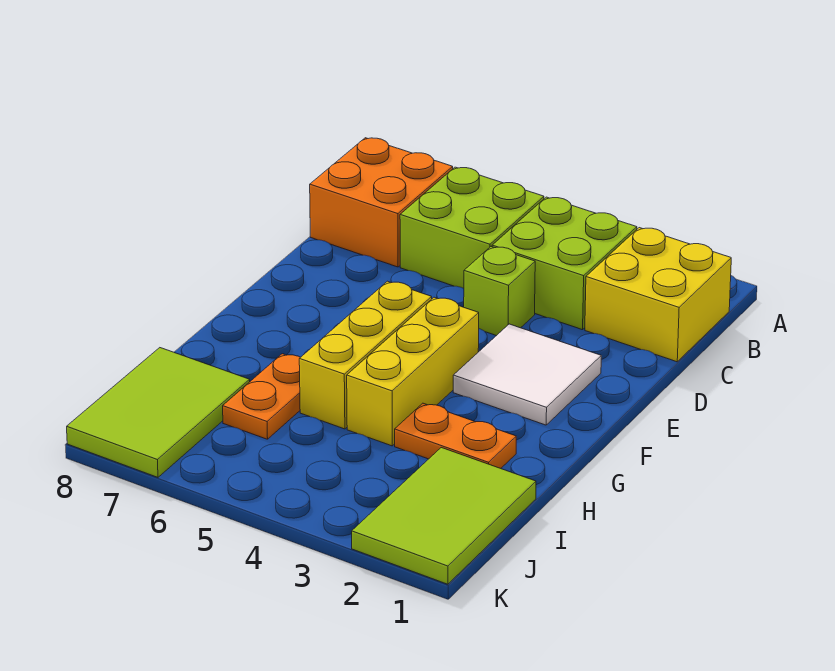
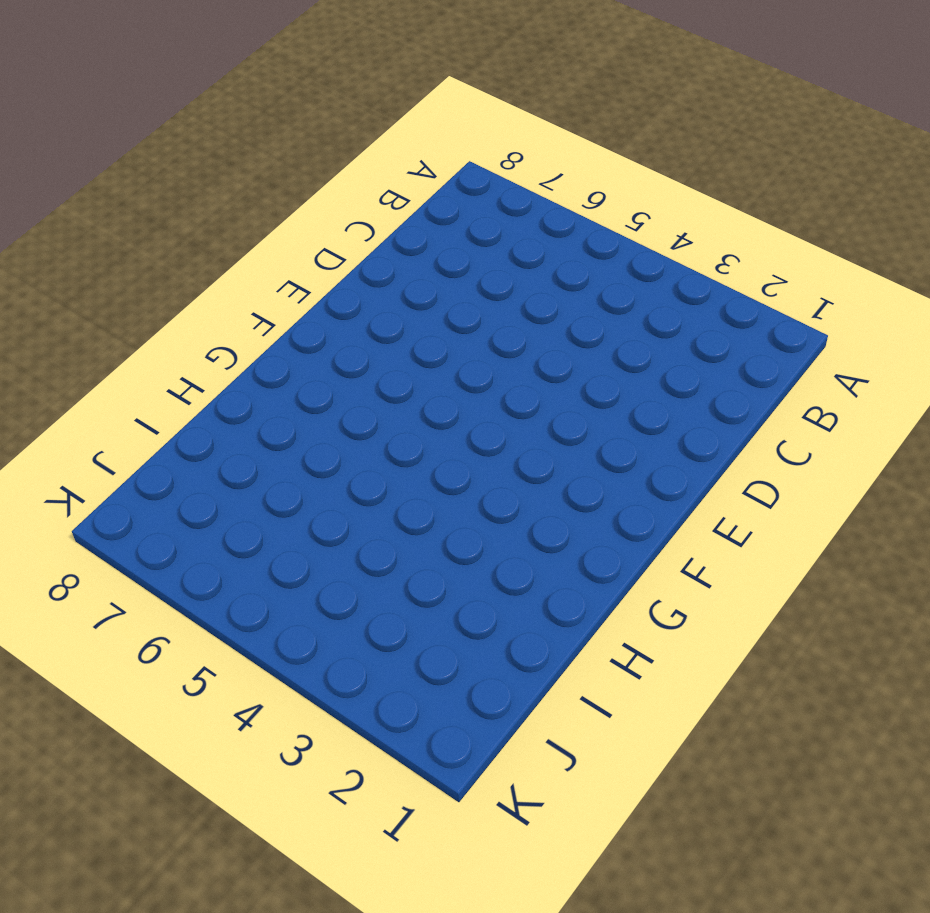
none -> yellow brick B1:C2 level 1
none -> lime brick B3:C4 level 1
none -> lime brick B5:C6 level 1

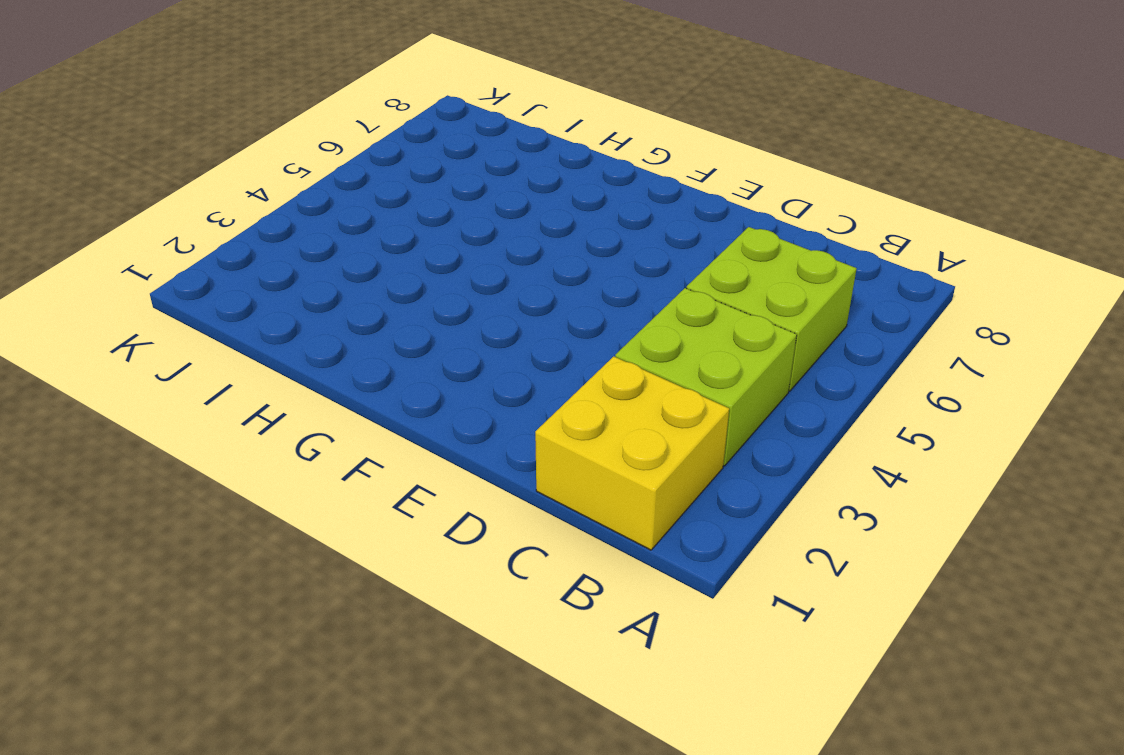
none -> orange brick B7:C8 level 1
none -> lime brick D4 level 1
none -> white tile E2:F3 level 1

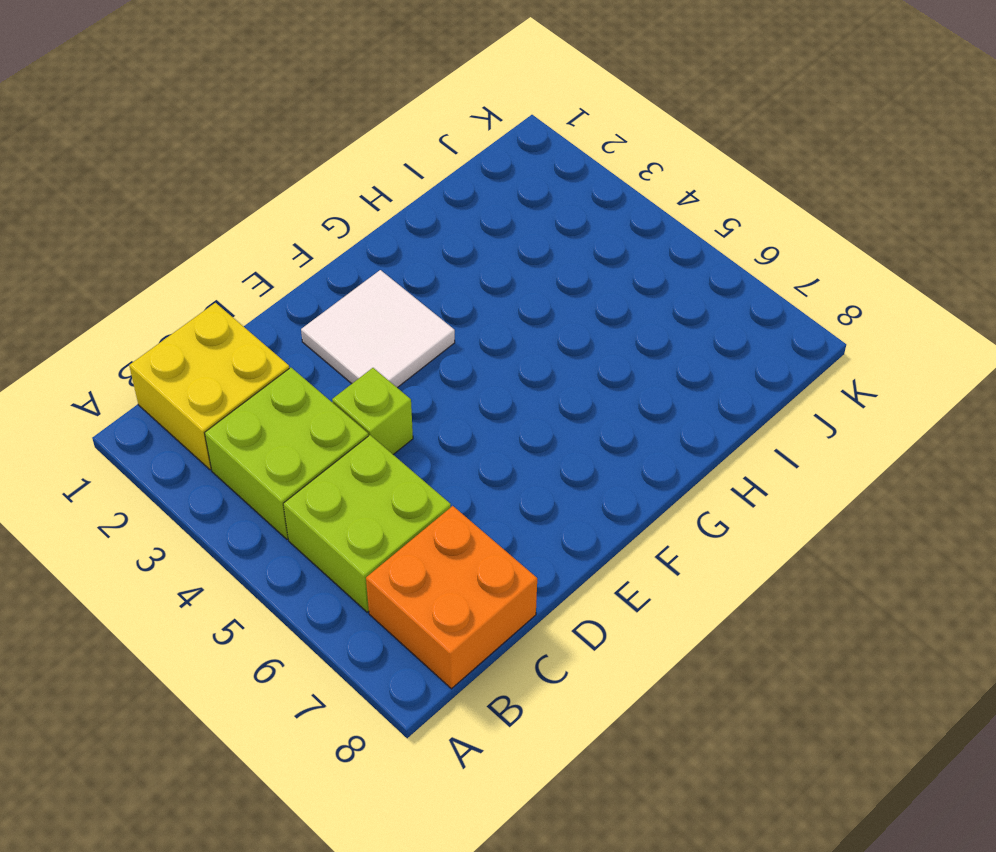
none -> yellow brick F4:H4 level 1
none -> yellow brick F5:H5 level 1
none -> orange plate H2:H3 level 1

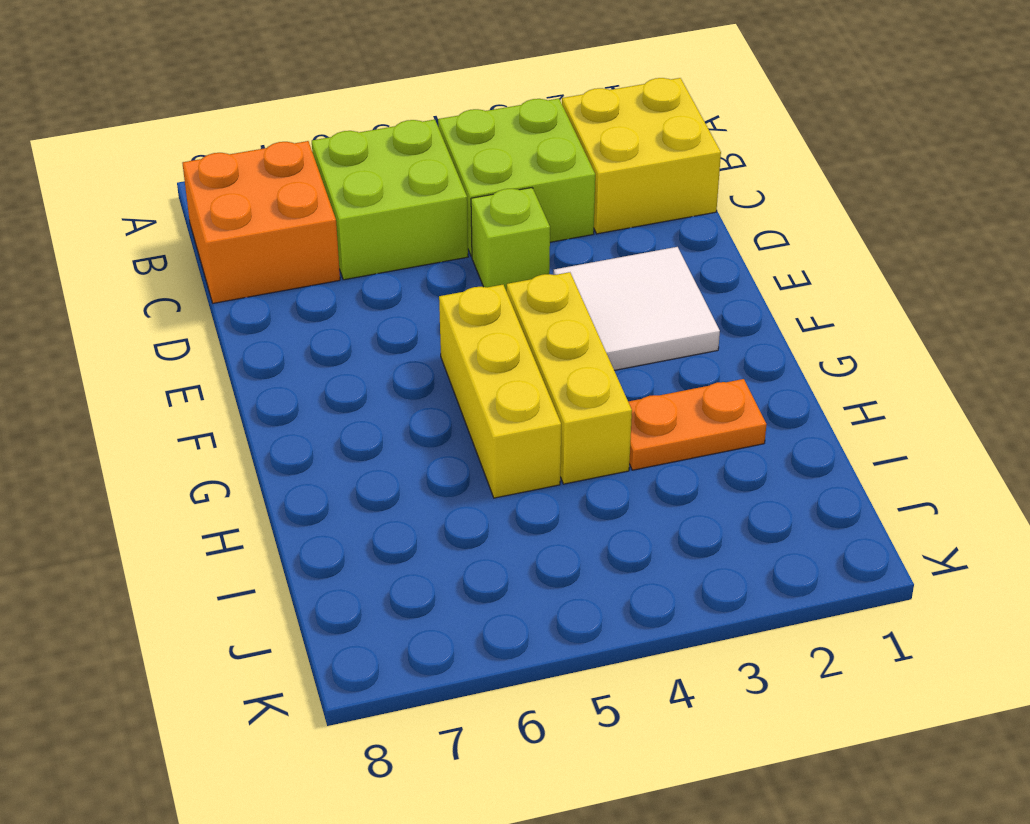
none -> orange plate H6:I6 level 1
none -> lime tile I1:K2 level 1
none -> lime tile I7:K8 level 1

